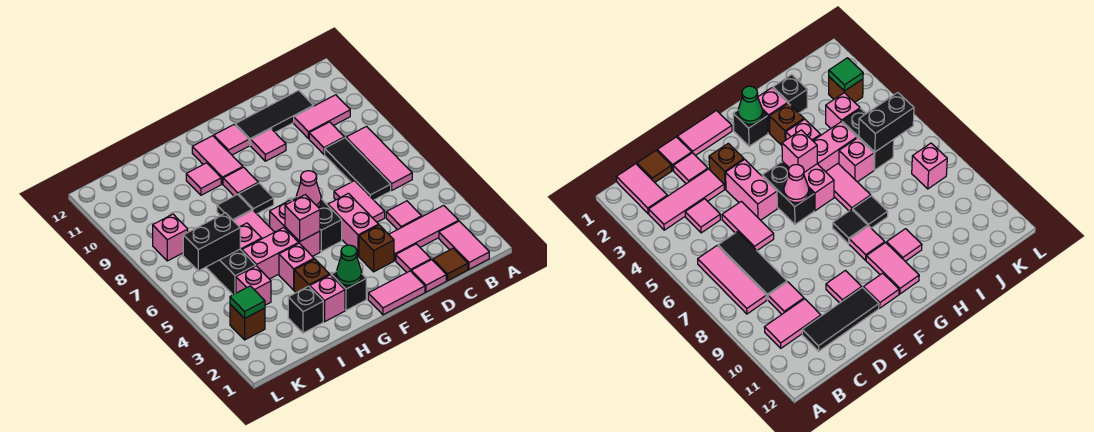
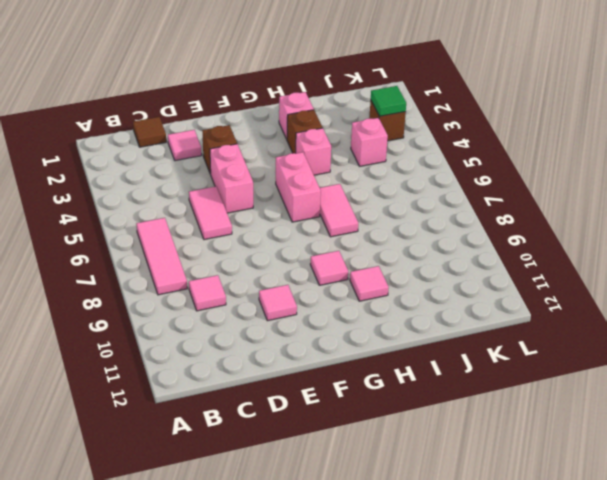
none -> pink tile B1:B2 level 1
none -> pink tile B3:D3 level 1
none -> pink tile B10:C10 level 1
none -> pink tile C4 level 1

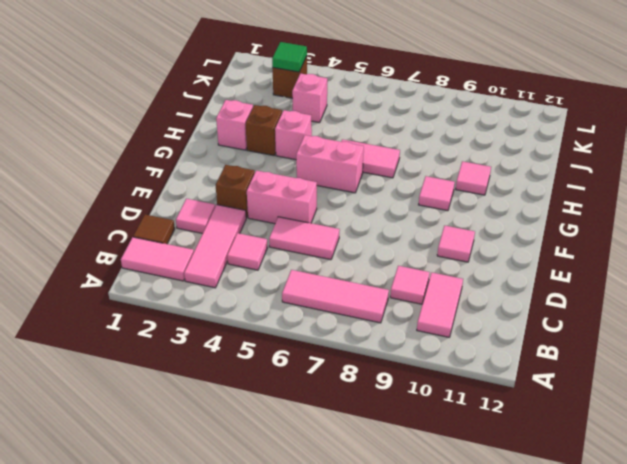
none -> black tile C6:C8 level 1
none -> black tile C11:E11 level 1
none -> pink tile D1 level 1
none -> pink tile E1:F1 level 1

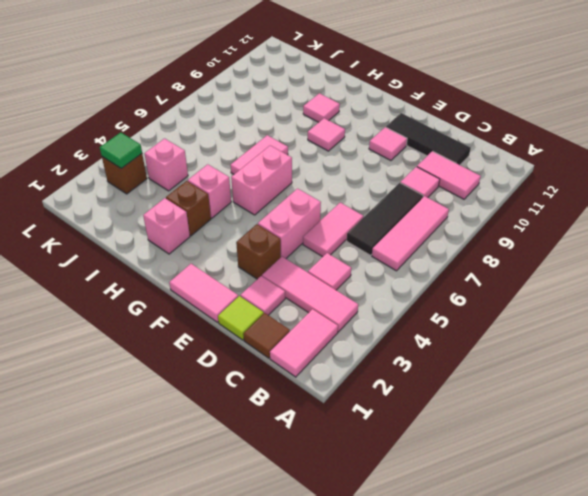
lime tile D1 level 1 -> pink tile D1 level 1
none -> black brick F5:F6 level 1
none -> pink tile F11 level 1
none -> black brick G2 level 1
none -> black tile G8 level 1

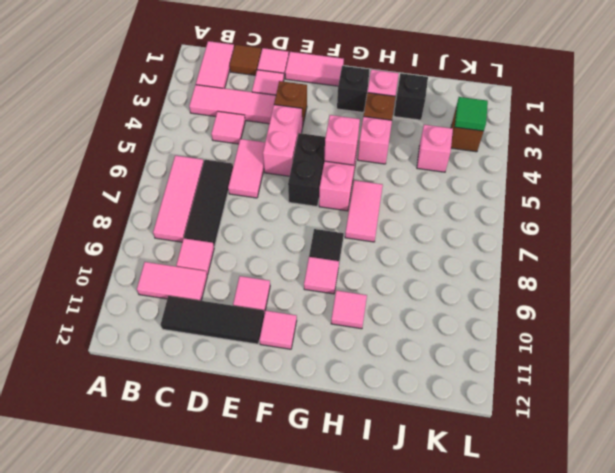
none -> pink tile G10:G11 level 1
none -> pink brick H5:I5 level 1
none -> black tile H8 level 1
none -> pink brick I6 level 1

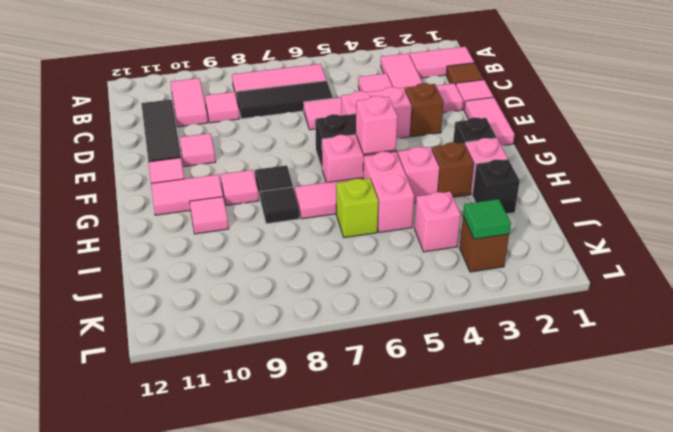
lime brick I6 level 1 -> pink brick I6 level 1
none -> black brick J5:J6 level 1
none -> pink brick K8 level 1
none -> pink cone F6 level 2
none -> green cone G2 level 2

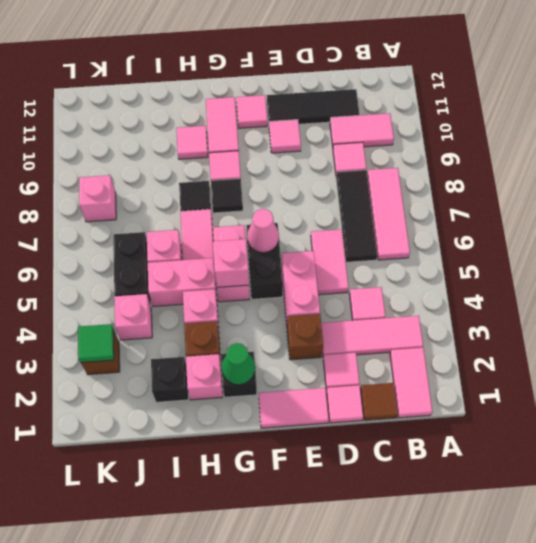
none -> black brick J6:K6 level 2

